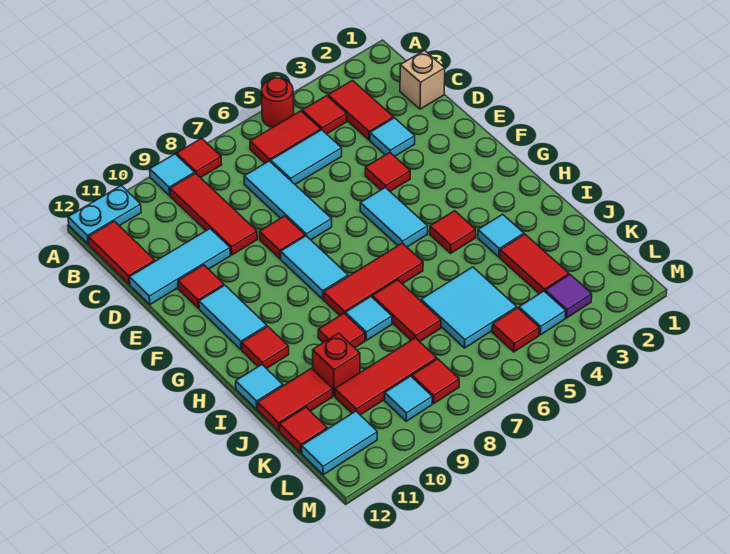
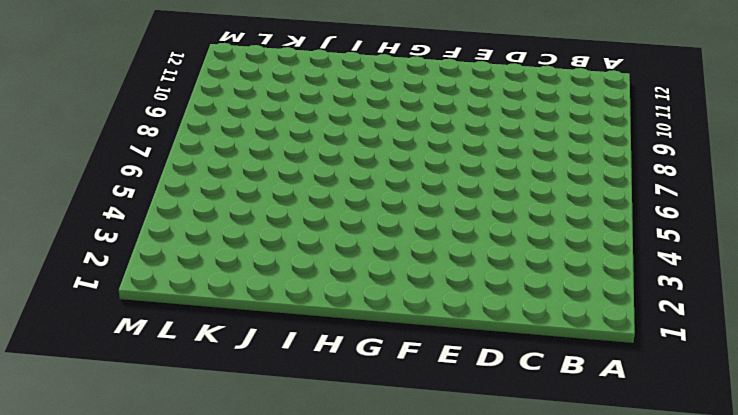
none -> red round brick A5 level 1
none -> red tile A8 level 1
none -> cyan tile A9 level 1
none -> cyan plate A11:A12 level 1

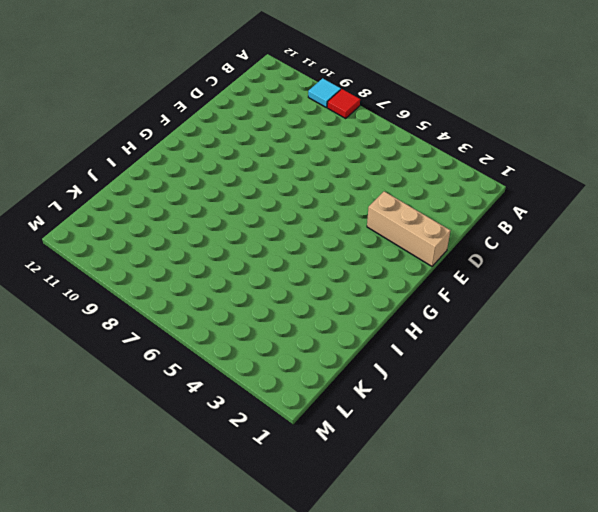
tan brick E1:E3 level 1 -> none
none -> red round brick A5 level 1
none -> cyan plate A11:A12 level 1
none -> red tile B3:C3 level 1
none -> red tile B4 level 1

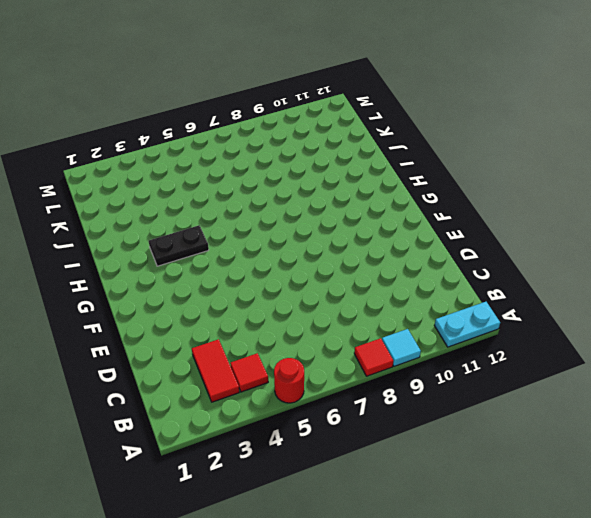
black plate H3:H4 level 1 -> red tile H4 level 1
none -> red tile B5:B6 level 1
none -> red tile B9:D9 level 1
none -> red tile B12:C12 level 1
none -> tan brick C1 level 1

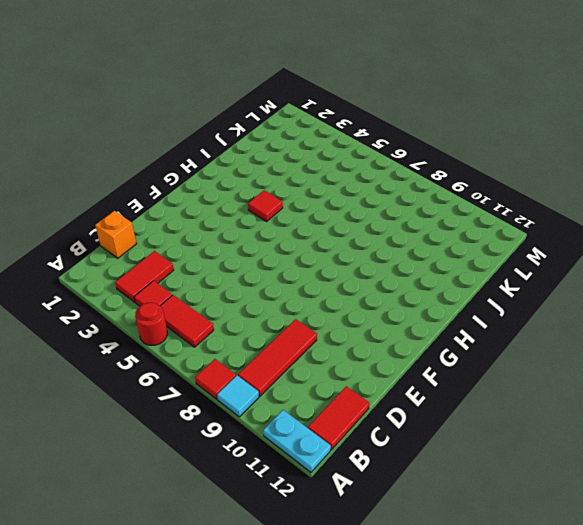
orange brick C1 level 1 -> tan brick C1 level 1
none -> cyan tile C5:C6 level 1
none -> cyan tile C7:E7 level 1
none -> cyan tile D3 level 1
none -> cyan tile D10:D12 level 1

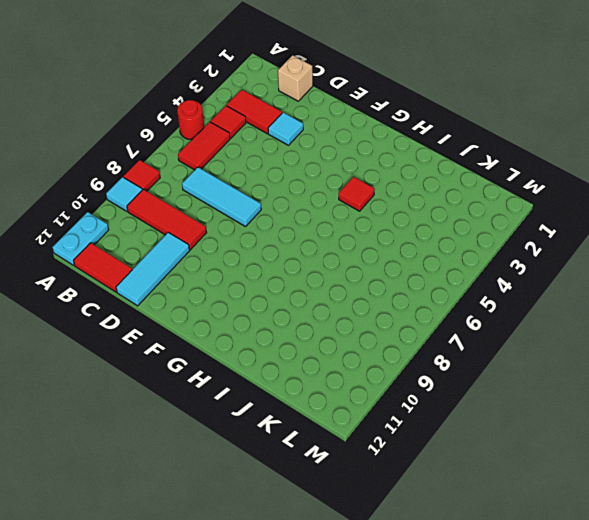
none -> cyan tile C5:C6 level 1
none -> red tile E4 level 1
none -> red tile E8 level 1
none -> red tile E11 level 1

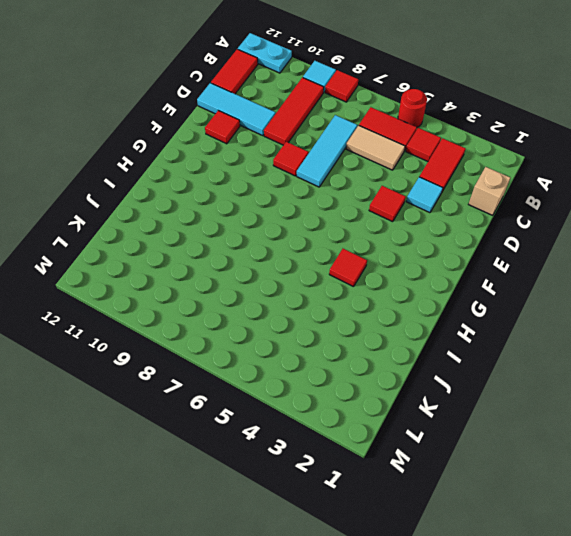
tan tile C5:C6 level 1 -> cyan tile C5:C6 level 1
none -> cyan tile F5:G5 level 1
none -> cyan tile F8:G8 level 1
none -> cyan tile F11:G11 level 1
none -> red tile H6:H8 level 1

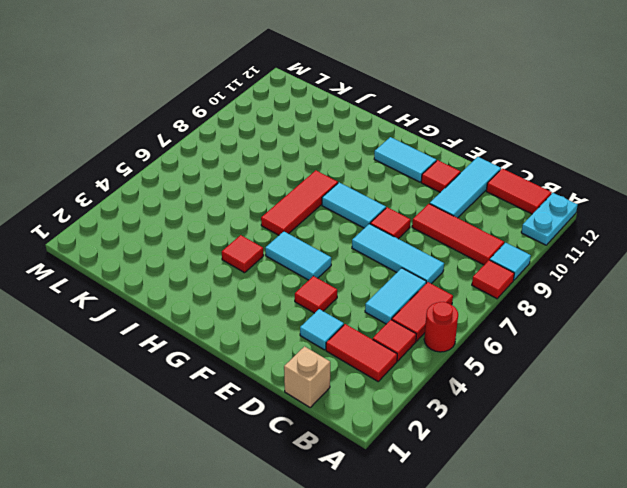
none -> red tile H11 level 1
none -> cyan tile I3 level 1
none -> red tile I7:J7 level 1
none -> cyan tile I8 level 1

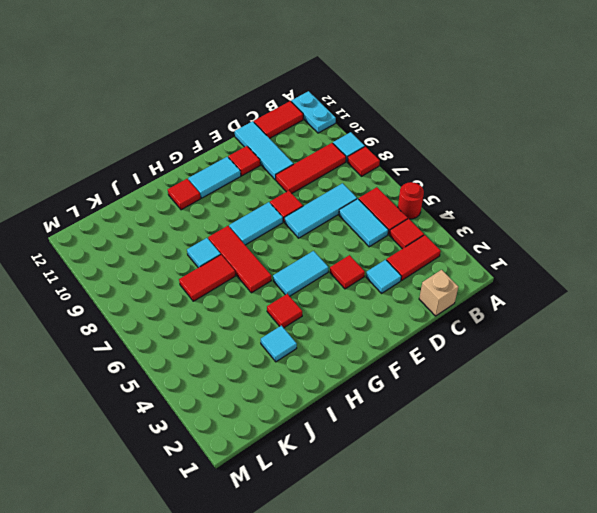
none -> red tile I9 level 1
none -> cyan tile I12 level 1
none -> red tile J3:K3 level 1
none -> cyan tile J5:K6 level 1

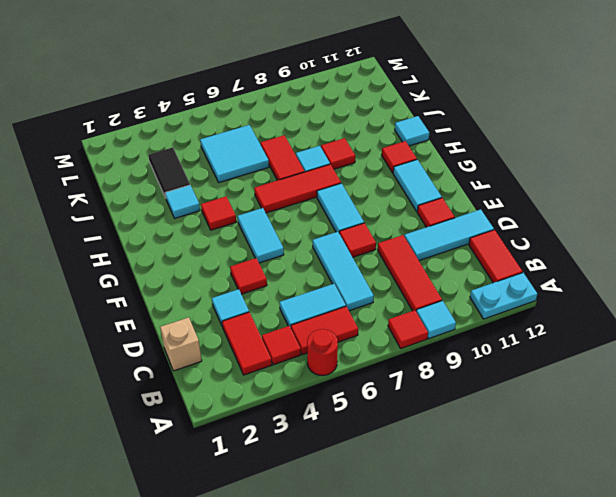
black tile J3:K3 level 1 -> red tile J3:K3 level 1
none -> red brick J10 level 1
none -> red tile J11:J12 level 1
none -> red tile K8:K10 level 1
none -> red tile K12 level 1

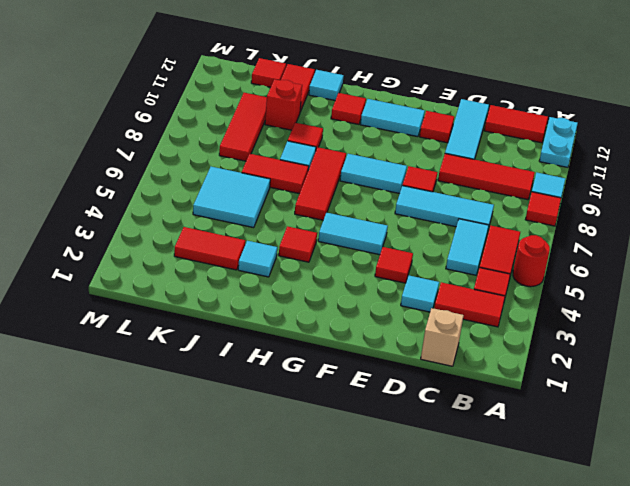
none -> purple tile L3 level 1
none -> cyan tile L4 level 1
none -> red tile L5 level 1
none -> red tile L8 level 1

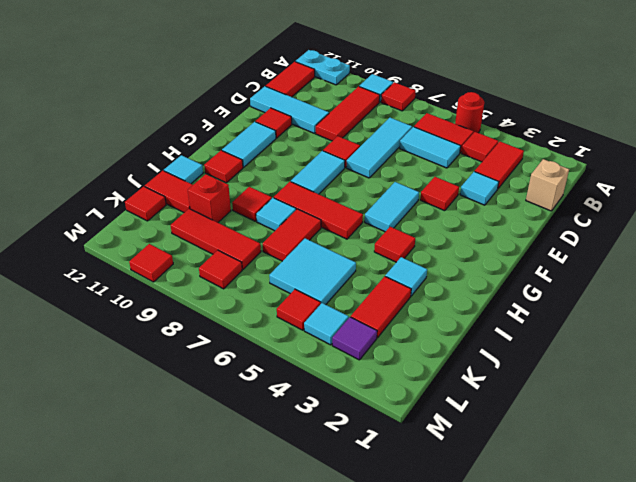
red tile M10 level 1 -> none
none -> cyan tile L9 level 1
none -> cyan tile L11:L12 level 1

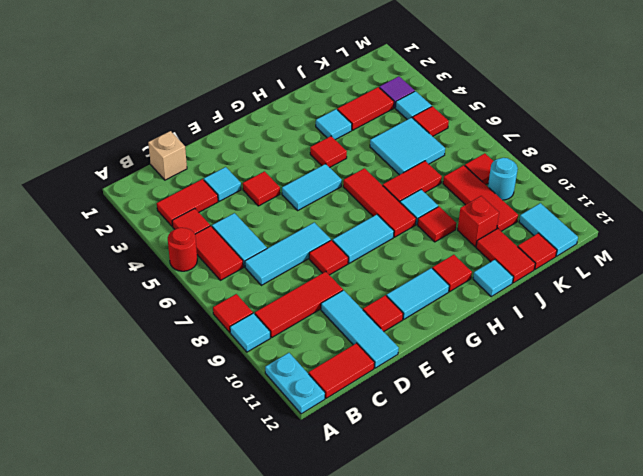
cyan round brick L9 level 1 -> cyan tile L9 level 1

